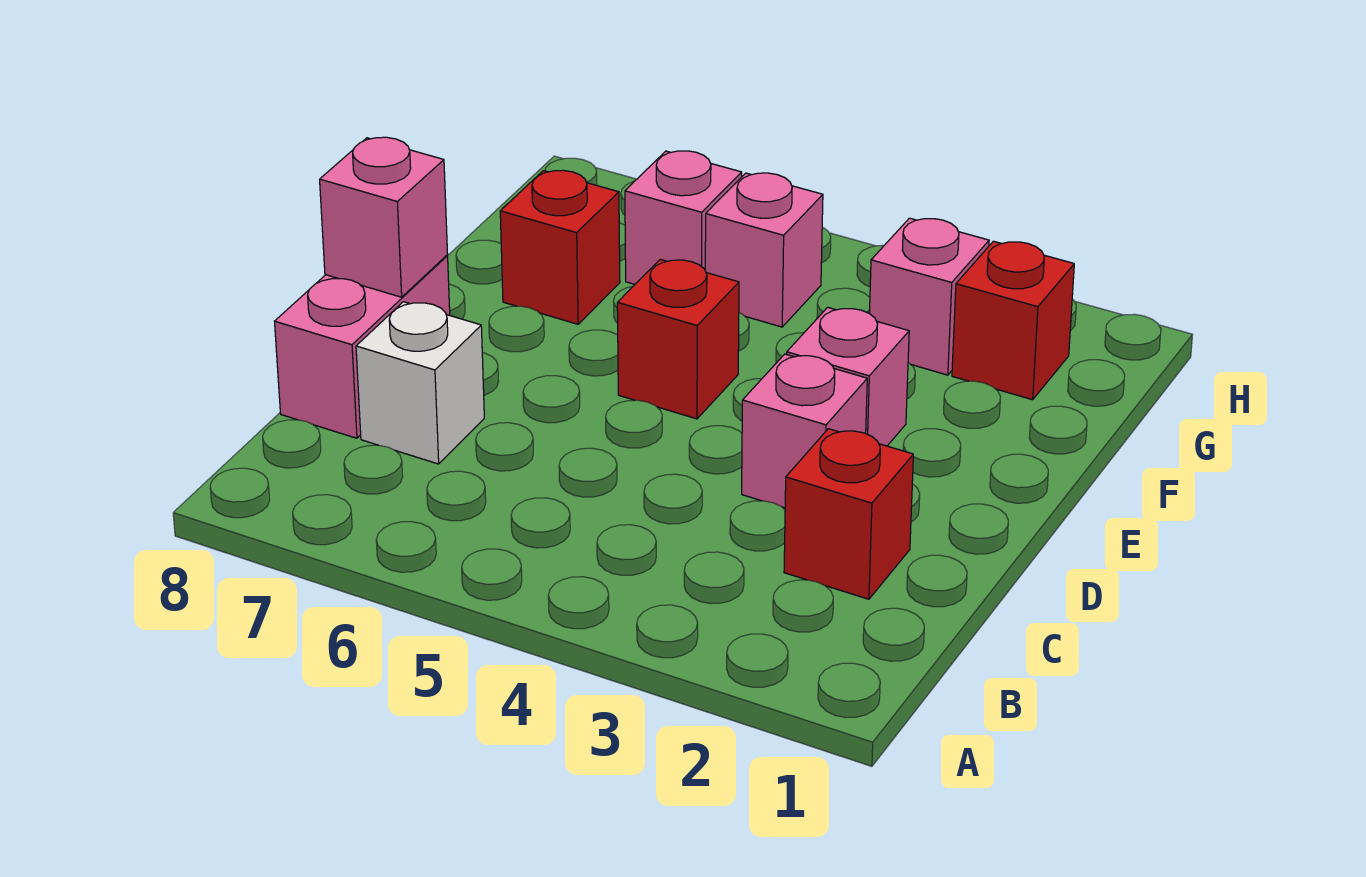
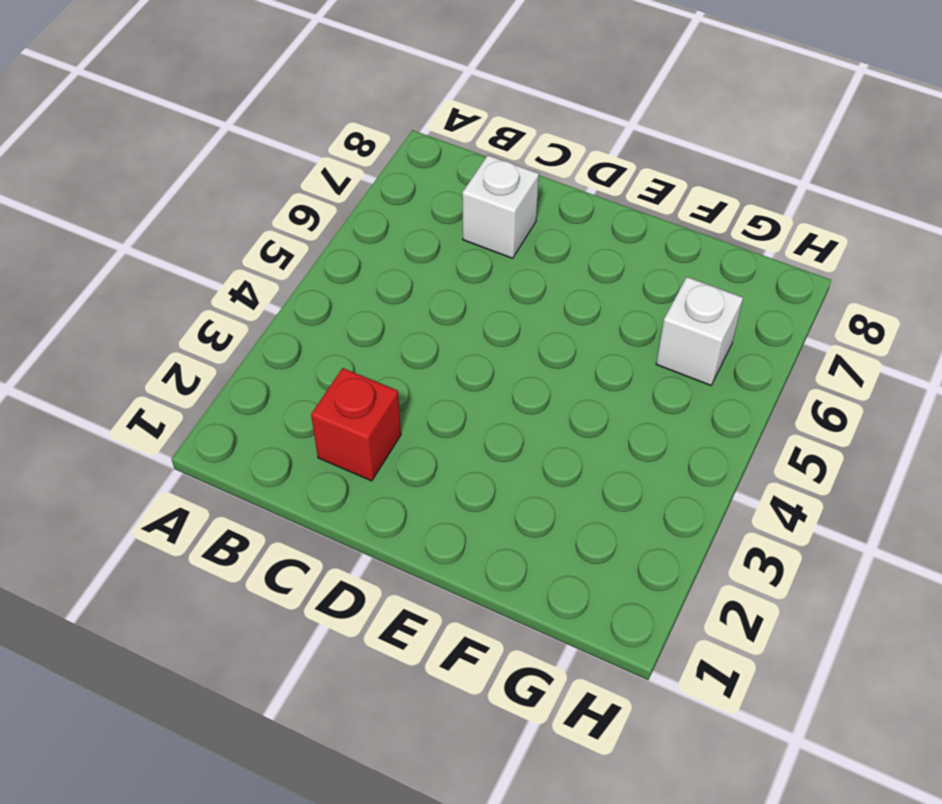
white brick G6 level 1 -> pink brick G6 level 1
none -> pink brick C8:D8 level 1
none -> pink brick D3 level 1
none -> pink brick E3 level 1

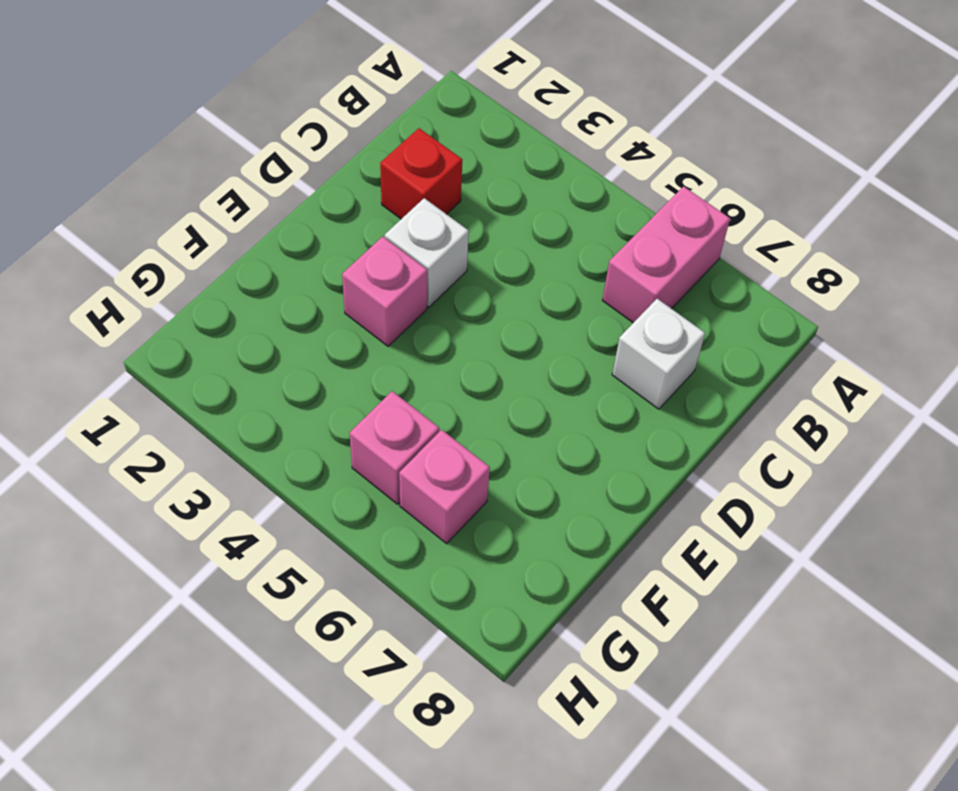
pink brick A6:B6 level 1 -> pink brick C8:D8 level 1
white brick D3 level 1 -> pink brick D3 level 1
none -> red brick E5 level 1
none -> red brick F7 level 1
none -> red brick G2 level 1

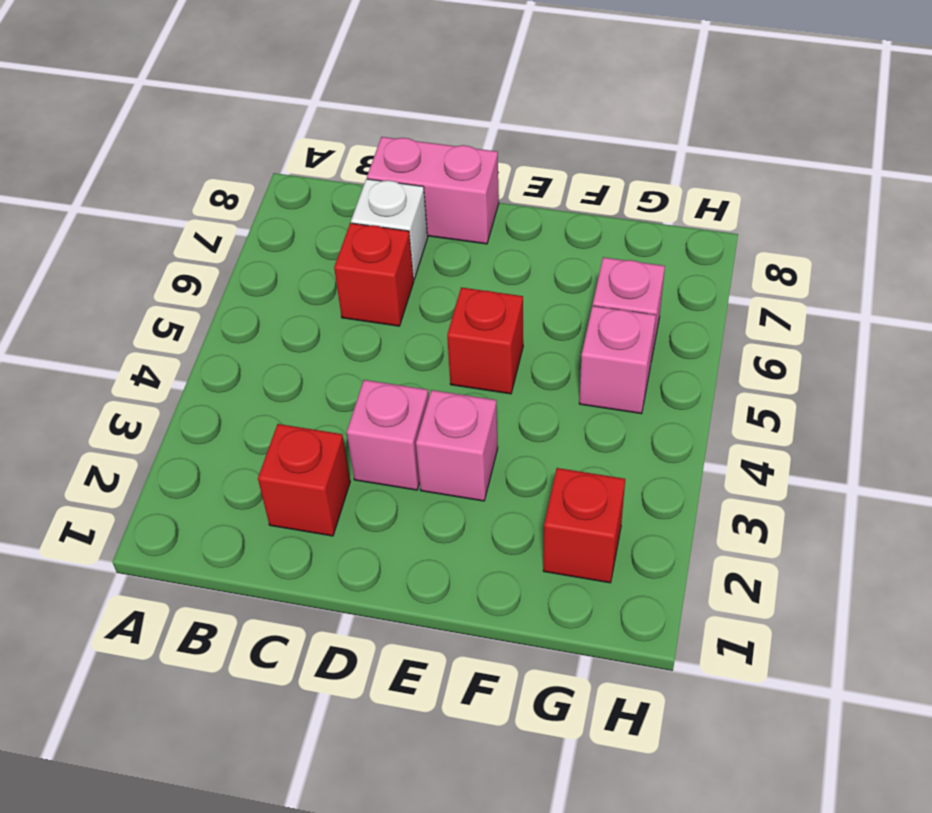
red brick C6 level 1 -> red brick F7 level 1
none -> pink brick G3 level 1
none -> pink brick D8 level 2

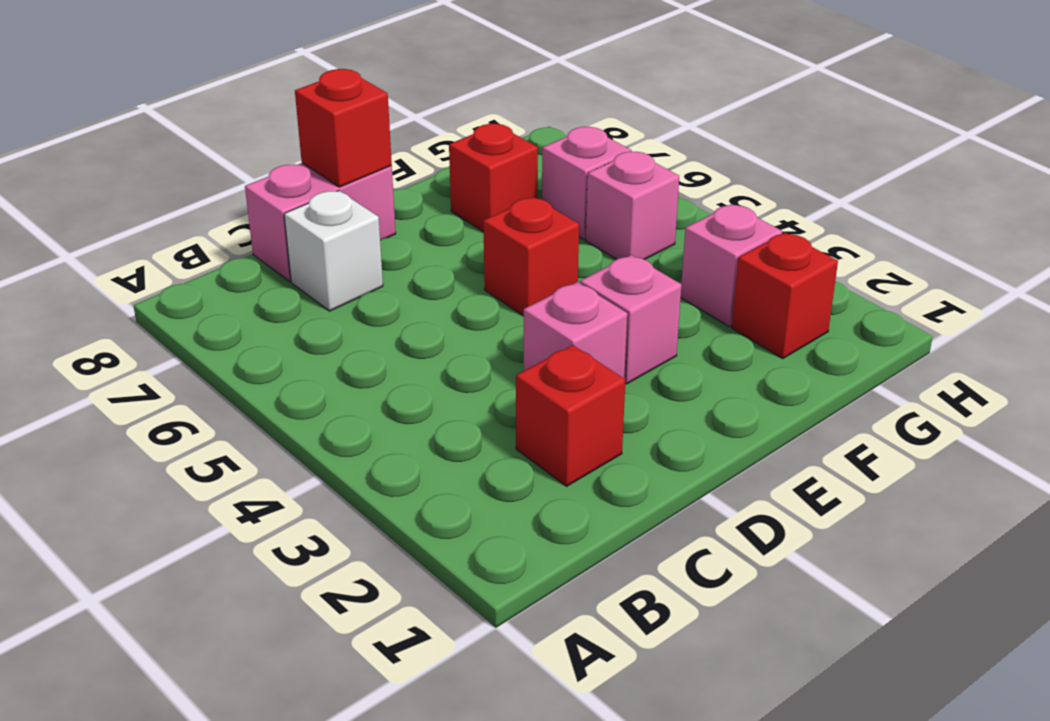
red brick D8 level 2 -> pink brick D8 level 2

